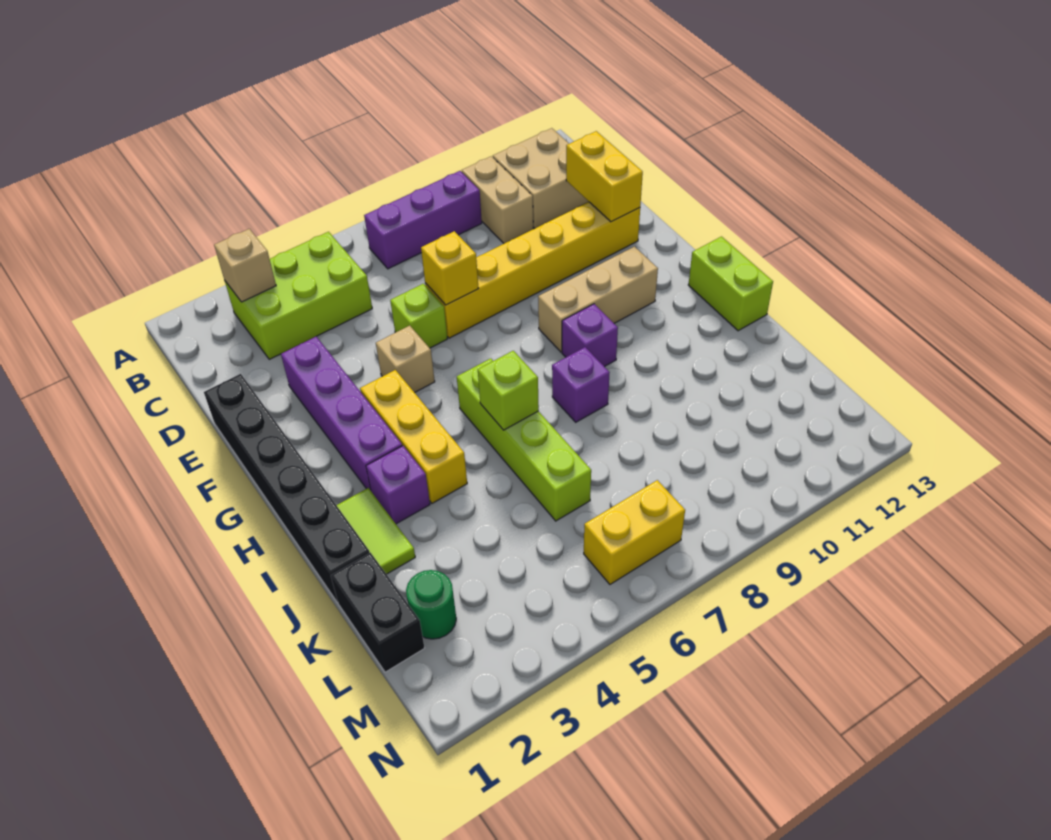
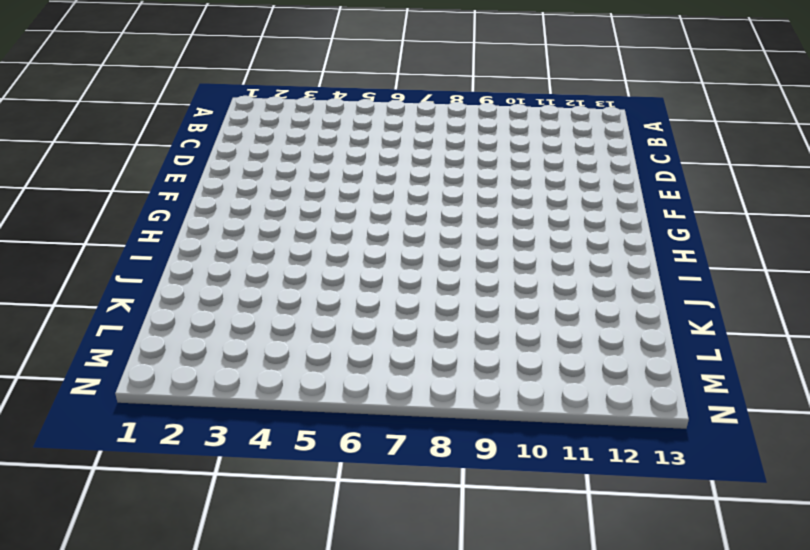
none -> lime brick B3:C5 level 1
none -> purple brick B7:B9 level 1
none -> tan brick B10:C10 level 1

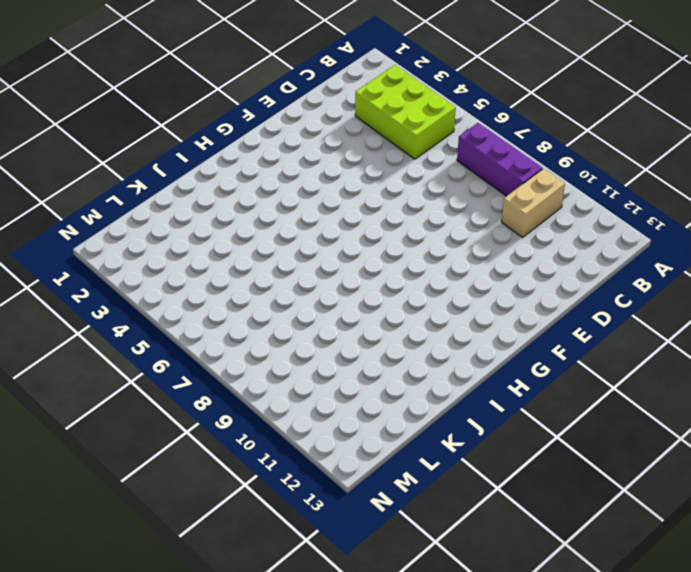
none -> tan brick B11:C12 level 1
none -> black brick E1:J1 level 1
none -> purple brick E3:H3 level 1

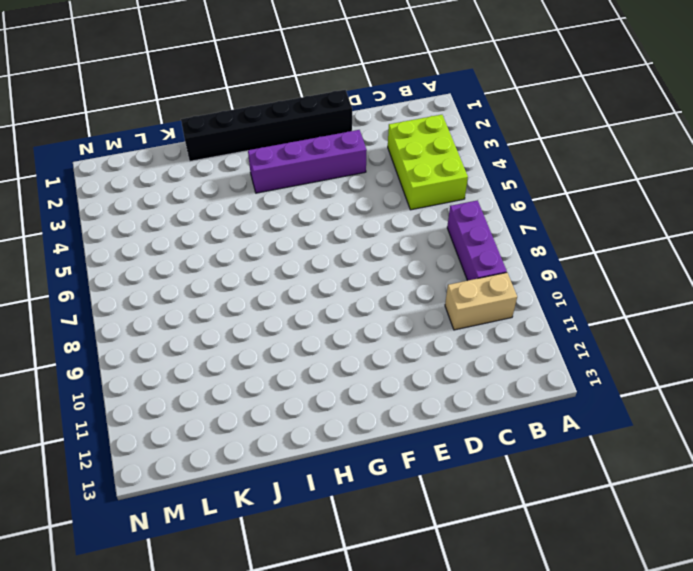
none -> tan brick B11:C12 level 1
none -> lime brick E6 level 1
none -> yellow brick E7:E12 level 1

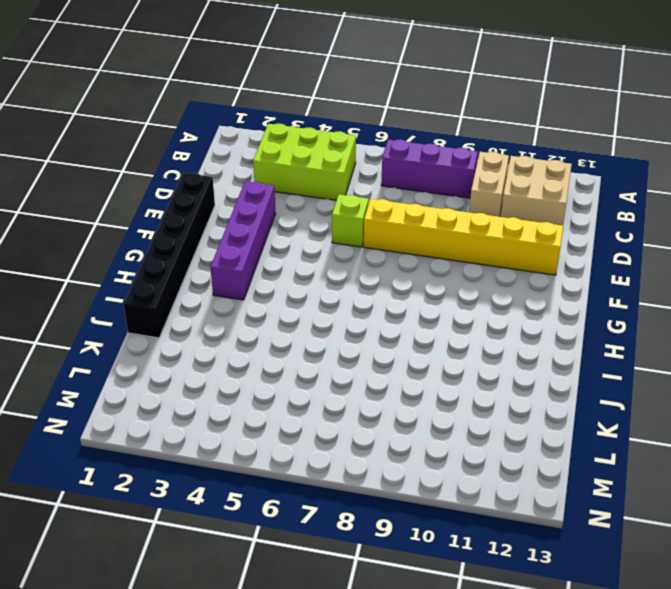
none -> tan brick F5 level 1
none -> yellow brick G4:I4 level 1
none -> tan brick G9:G11 level 1

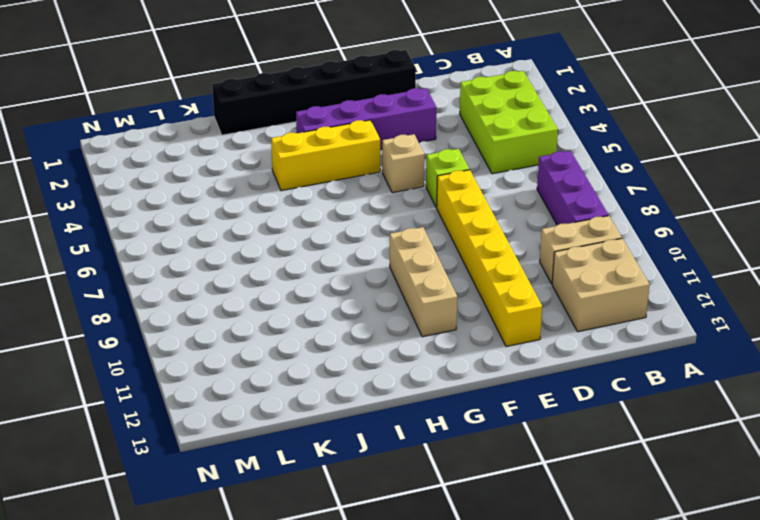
none -> lime brick H6:K6 level 1
none -> purple brick H9 level 1
none -> lime brick H13:I13 level 1

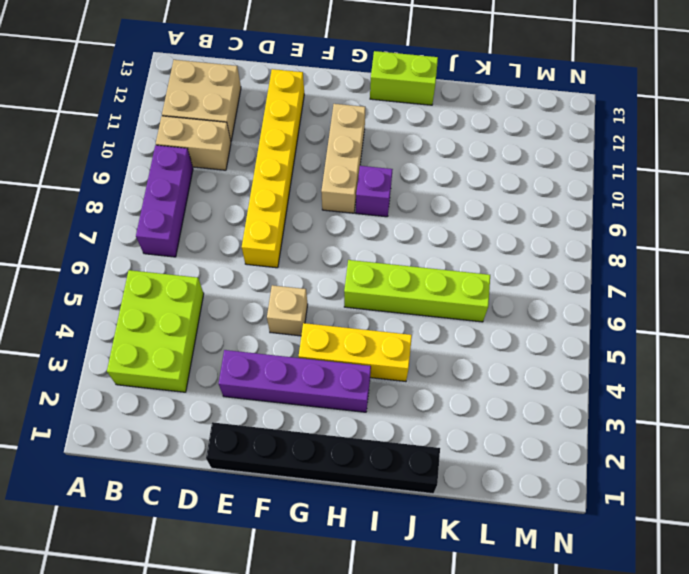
none -> lime brick E6 level 1
none -> lime tile I2:J2 level 1
none -> purple brick I3 level 1

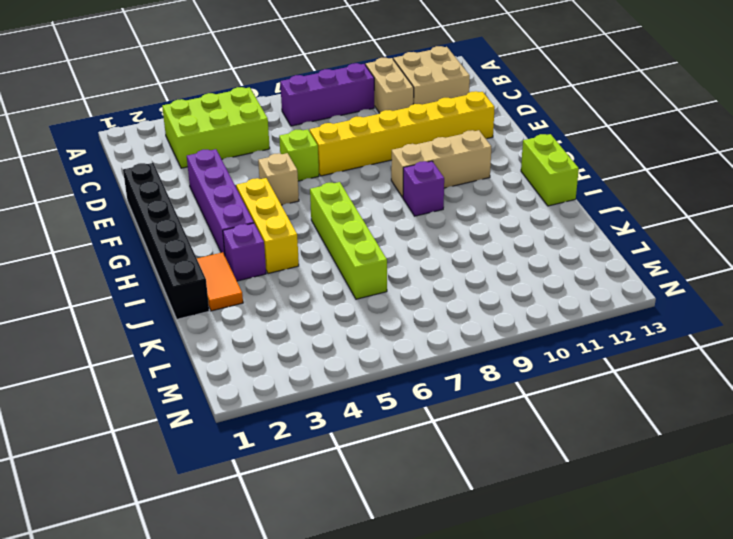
orange tile I2:J2 level 1 -> lime tile I2:J2 level 1
none -> purple brick I8 level 1
none -> black brick K1:L1 level 1
none -> green round brick L2 level 1

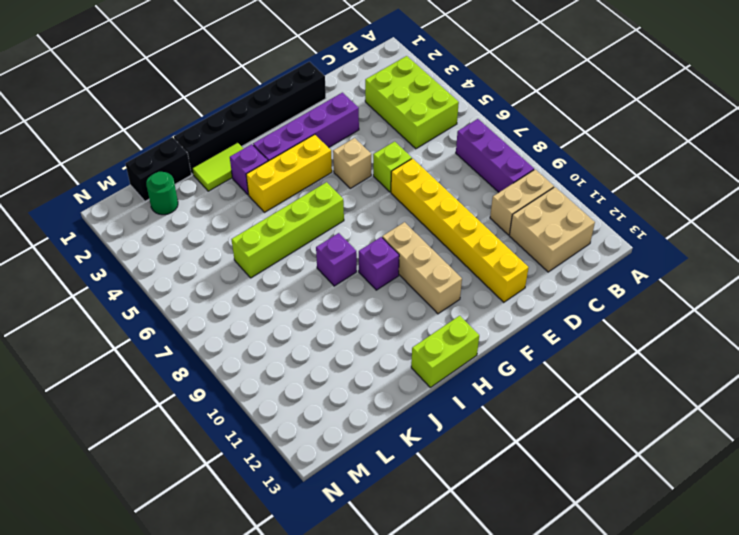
none -> yellow brick M6:M7 level 1
none -> tan brick B3 level 2
none -> yellow brick D12:E12 level 2

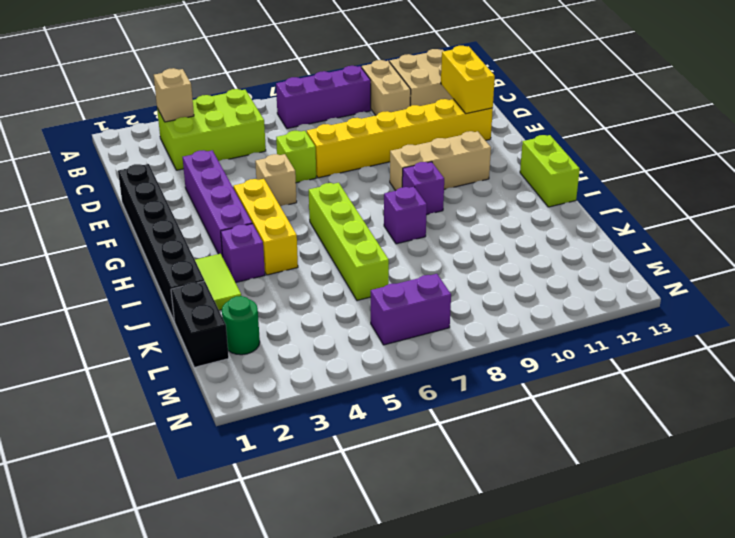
purple brick M6:M7 level 1 -> yellow brick M6:M7 level 1
none -> yellow brick E7 level 2
none -> lime brick I6 level 2

